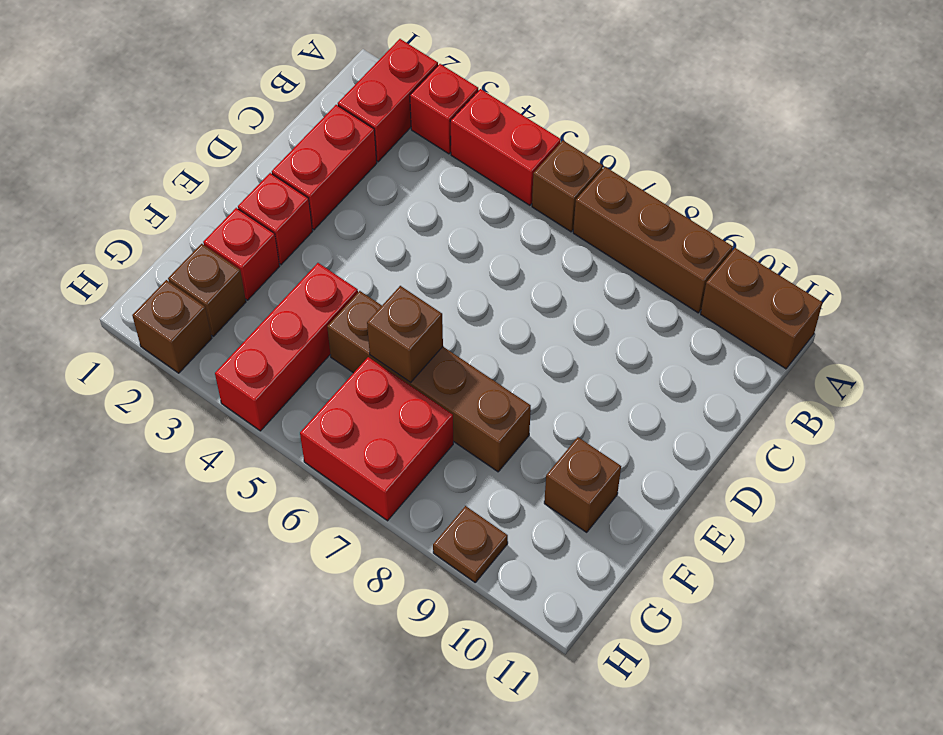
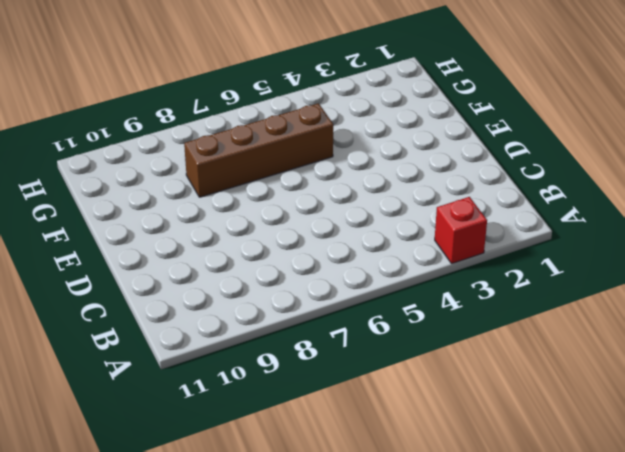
none -> red brick A2:B2 level 1
none -> red brick A4:A5 level 1
none -> brown brick A6 level 1

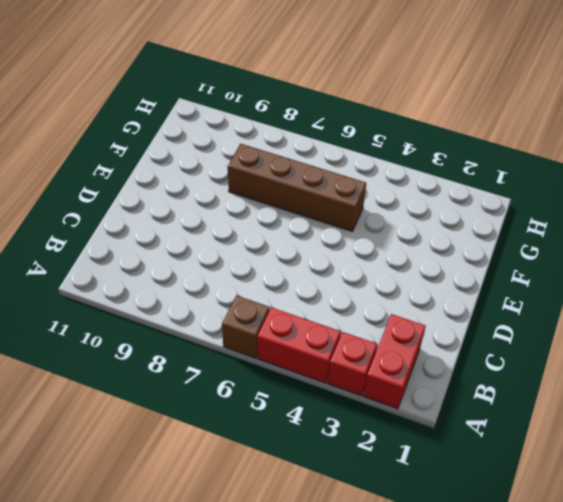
none -> brown brick A7:A9 level 1
none -> brown brick A10:A11 level 1
none -> red brick C2:D2 level 1

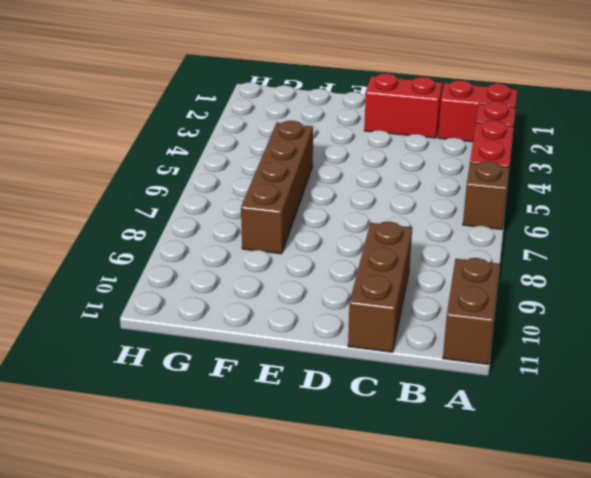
brown brick C9:C11 level 1 -> brown brick A7:A9 level 1
none -> red brick E2 level 1
none -> red brick F2 level 1
none -> red brick F4:H4 level 1

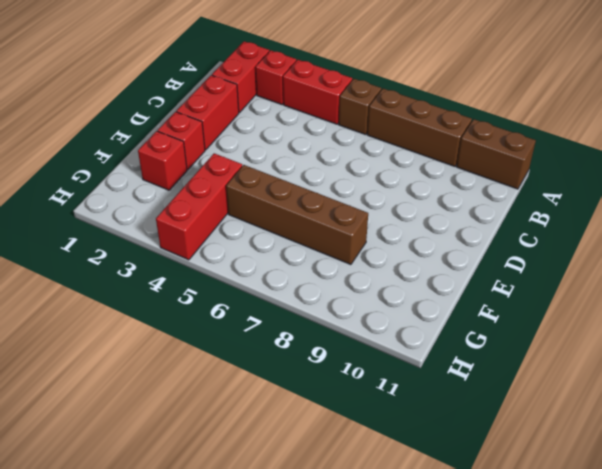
none -> brown brick F10 level 1
none -> brown brick G2 level 1
none -> red brick G6:H7 level 1

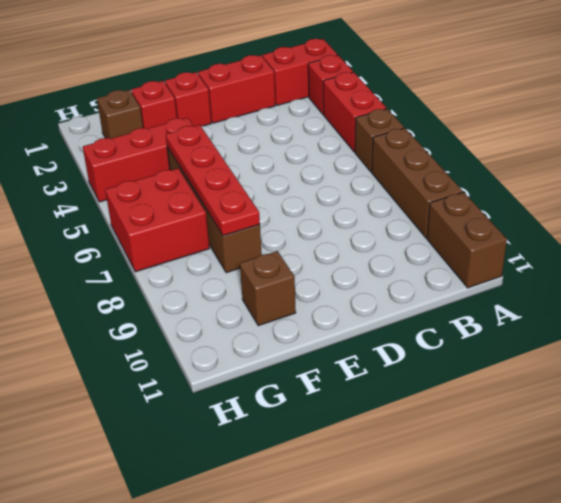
red plate F5:F8 level 2 -> brown brick F6 level 2
none -> brown brick H2 level 1
none -> brown plate H9 level 1

